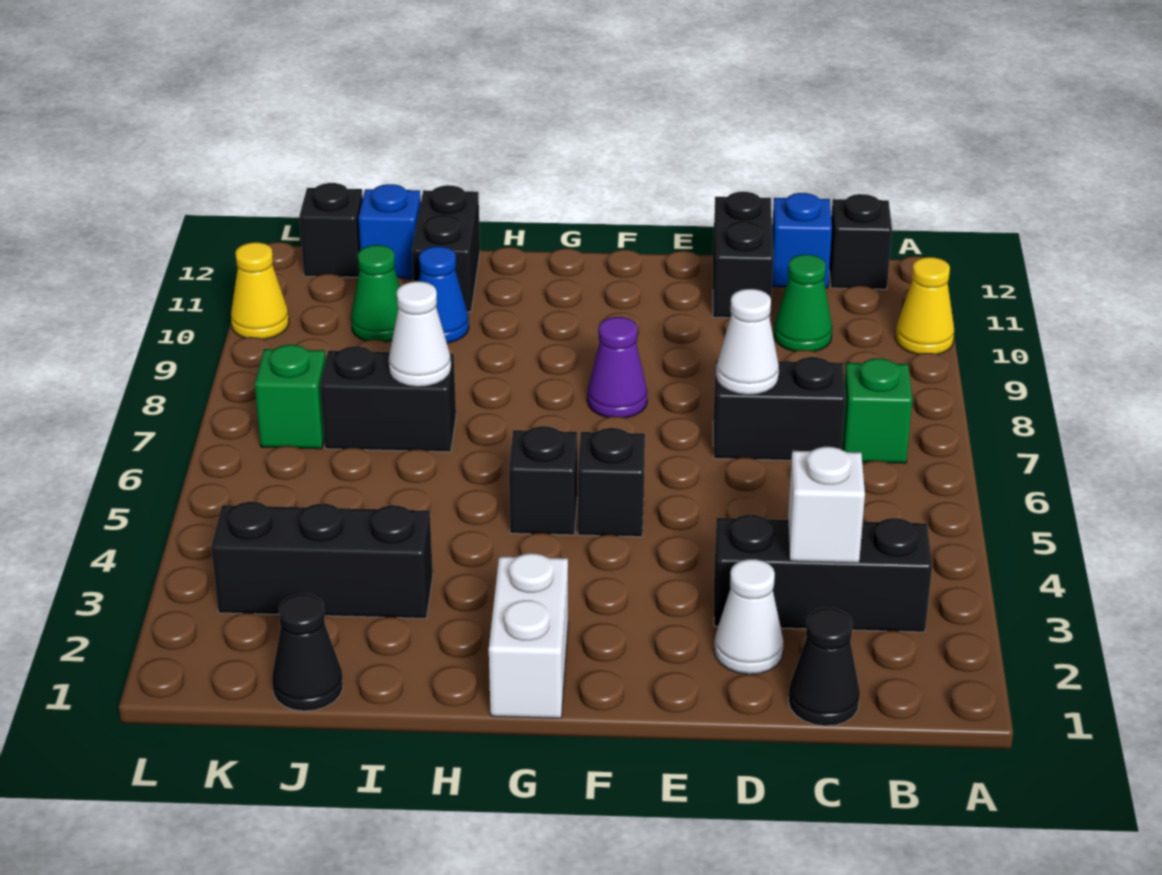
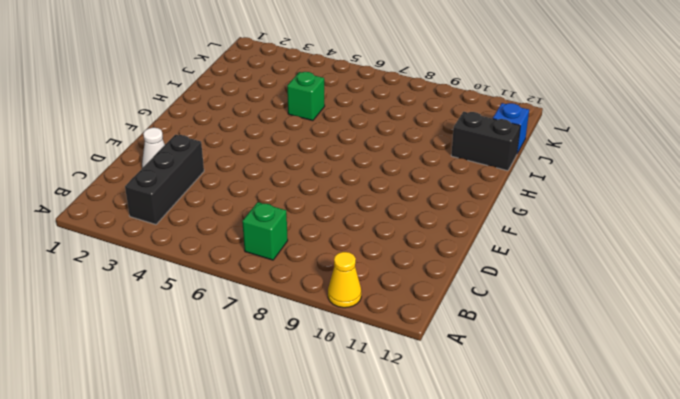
green brick I5 level 1 -> green brick K7 level 1
none -> black brick B12 level 1
none -> black cone C1 level 1
none -> black brick C7:D7 level 1

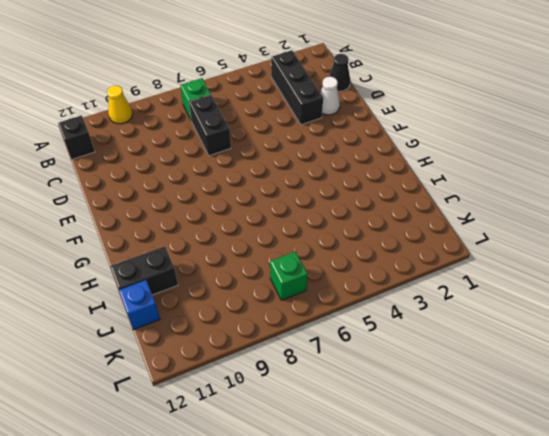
none -> green cone C10 level 1
none -> blue brick C12 level 1
none -> black brick D11:D12 level 1

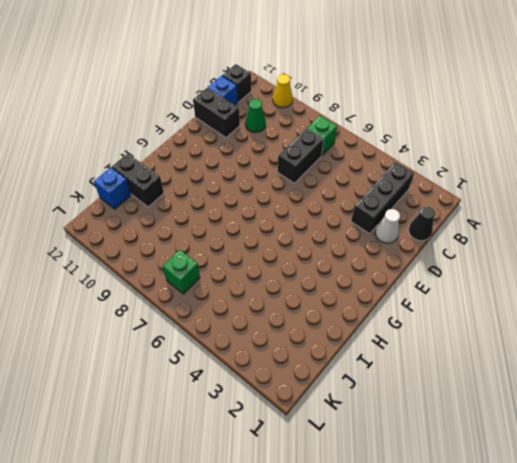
none -> black brick F5 level 1
none -> purple cone F8 level 1
none -> white brick G1:G2 level 1

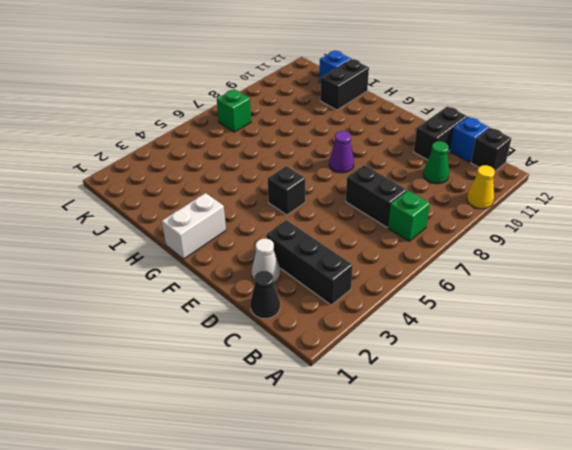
none -> black brick G5 level 1
none -> black brick I3:K3 level 1
none -> black brick I7:J7 level 1

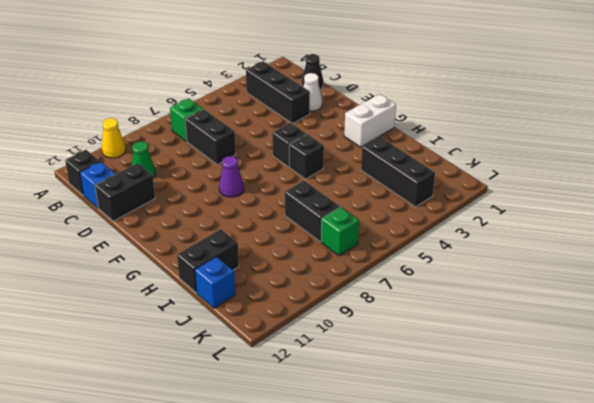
none -> blue cone I10 level 1
none -> black cone J1 level 1
none -> green cone J10 level 1

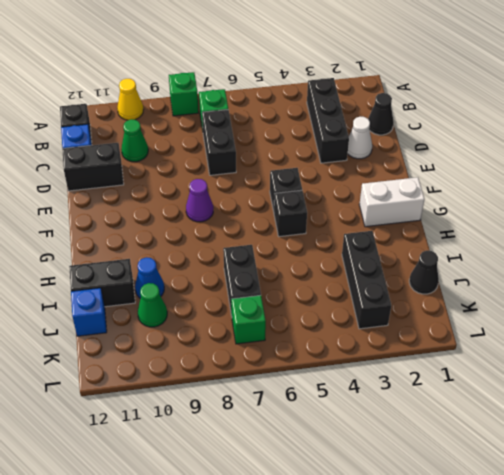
green brick A8 level 1 -> none
none -> black brick K12 level 1
none -> yellow cone L10 level 1
none -> white brick C3 level 2

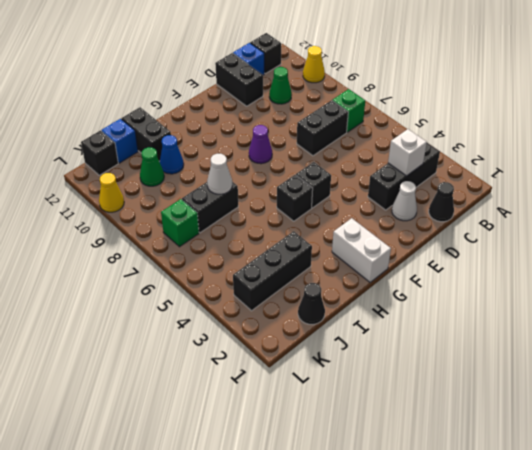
none -> white cone D7 level 2

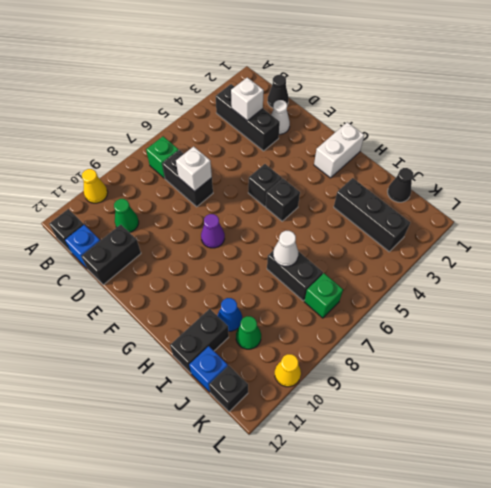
white brick D7 level 2 -> white cone D7 level 2

